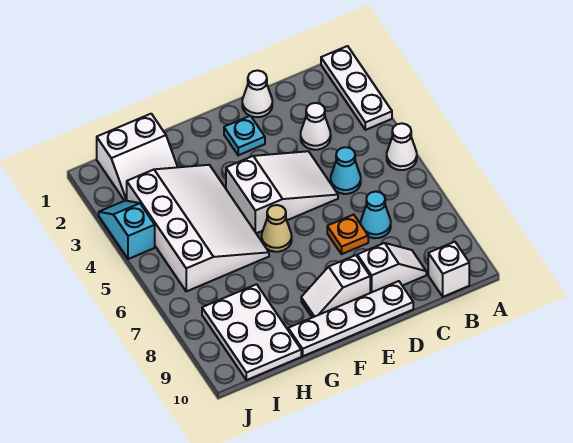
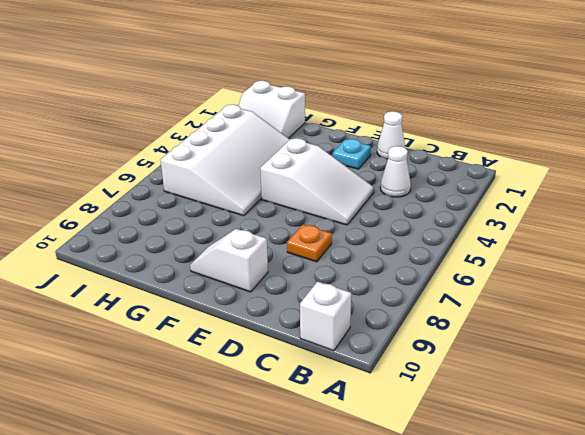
none -> white plate A1:A3 level 1
none -> white cone A5 level 1
none -> cyan cone C5 level 1

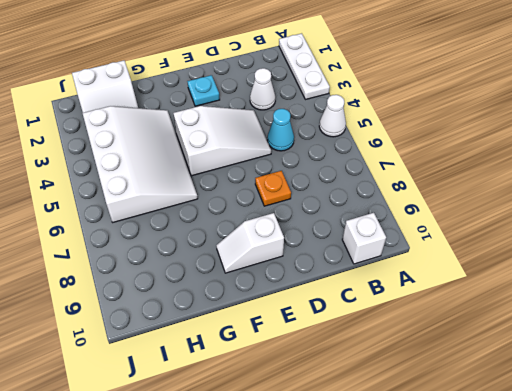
none -> cyan cone C7 level 1
none -> white slope C9:D9 level 1 top D
none -> white cone D1 level 1

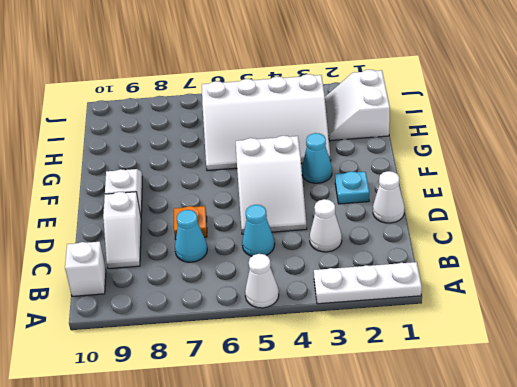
cyan cone F3 level 1 -> none
none -> white plate D10:G10 level 1
none -> tan cone F6 level 1
none -> white plate H8:I10 level 1

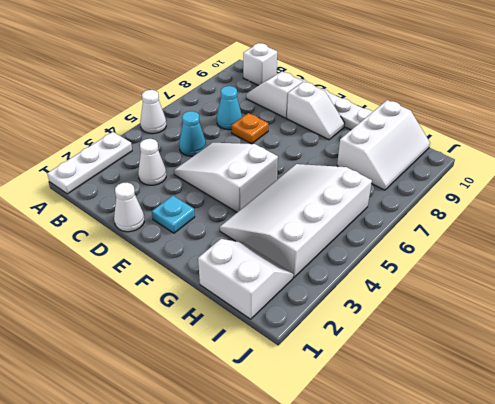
white slope H8:I10 level 1 top H -> white plate H8:I10 level 1
none -> tan cone F6 level 1
none -> cyan slope J3:J4 level 1 top 4

